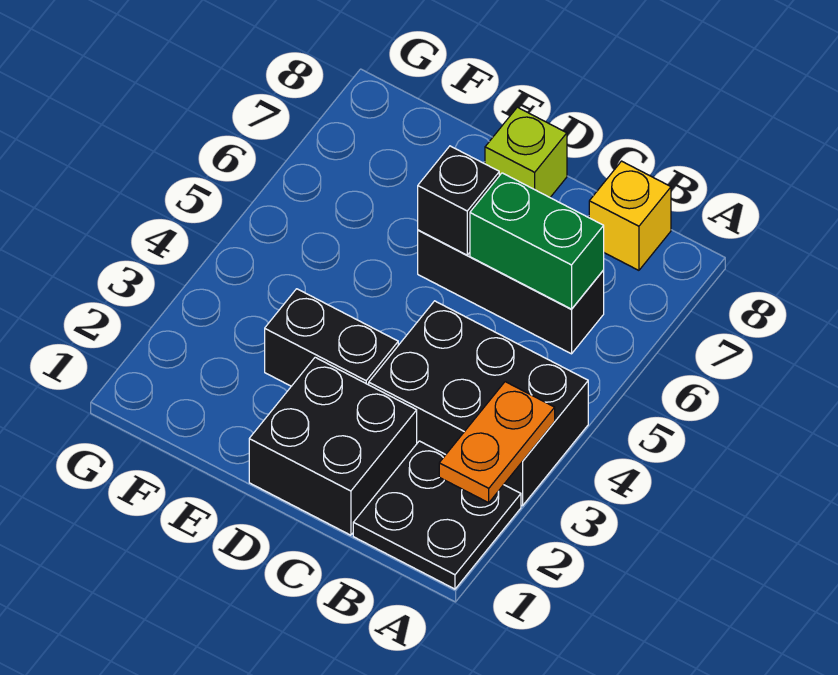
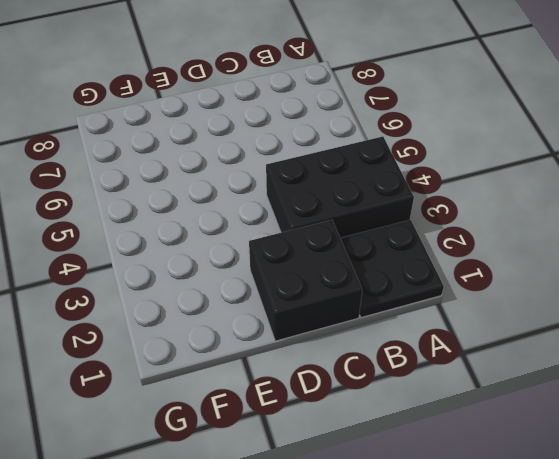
none -> black brick B6:D6 level 1
none -> yellow brick B8 level 1

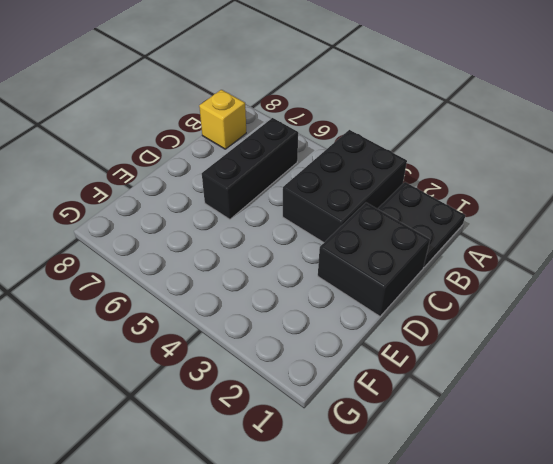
none -> black brick D3:E3 level 1
none -> lime brick D8 level 1

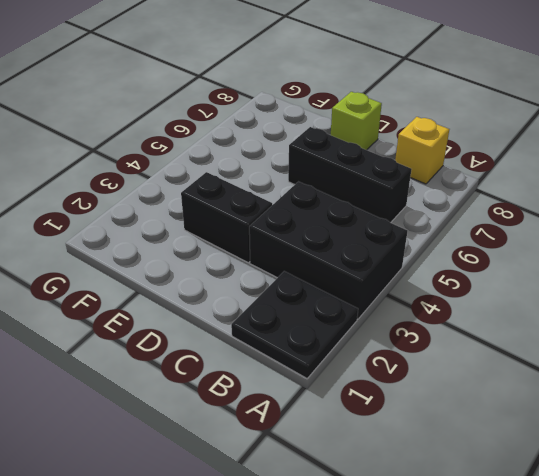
none -> black brick C1:D2 level 1
none -> orange plate A2:A3 level 2

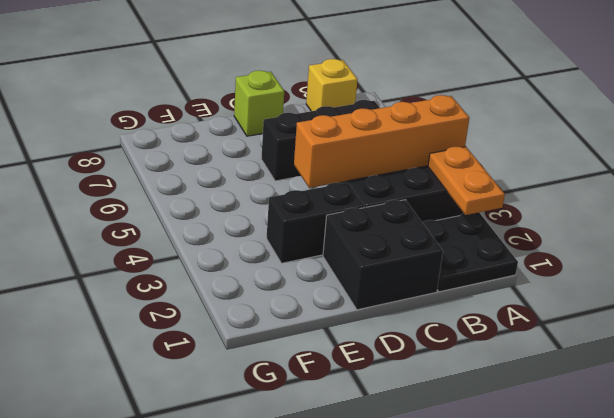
orange brick A4:D4 level 2 -> none
none -> green brick B6:C6 level 2
none -> black brick D6 level 2

